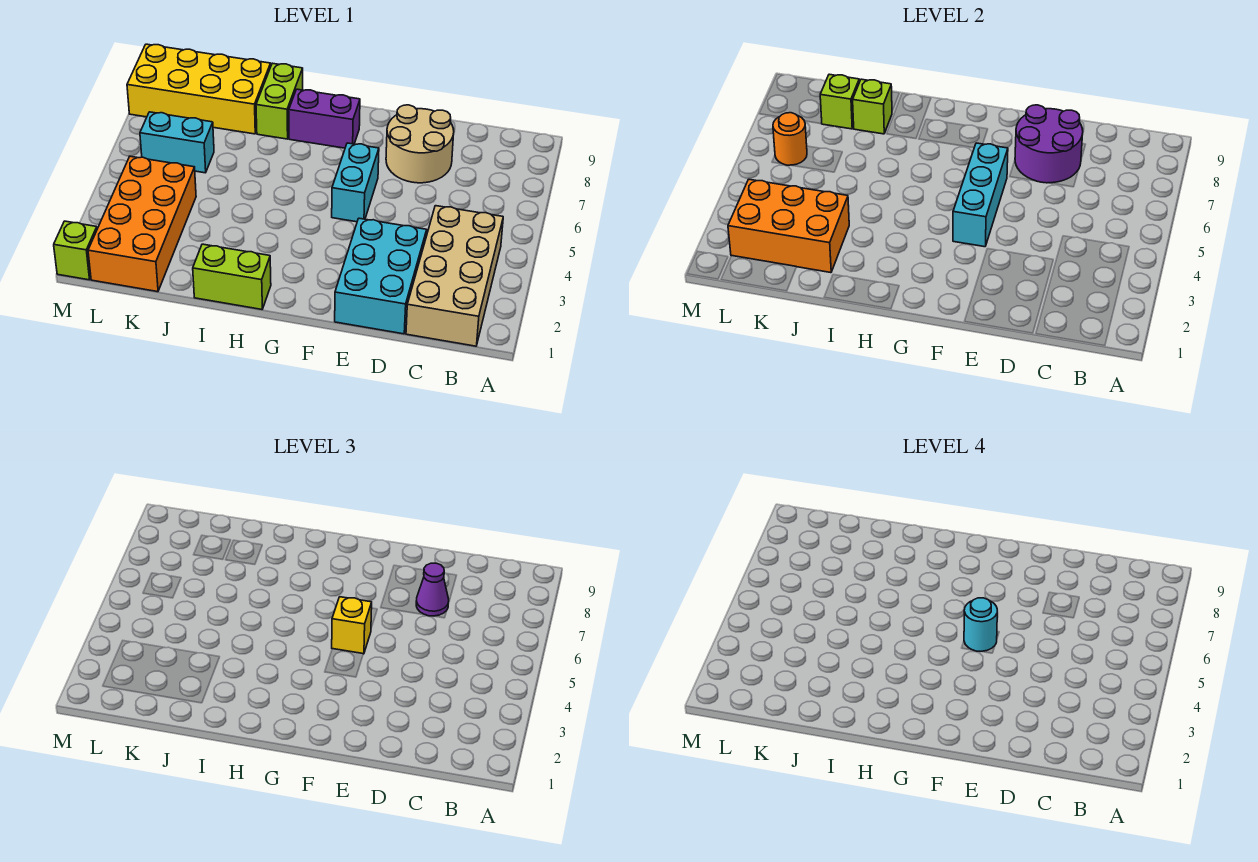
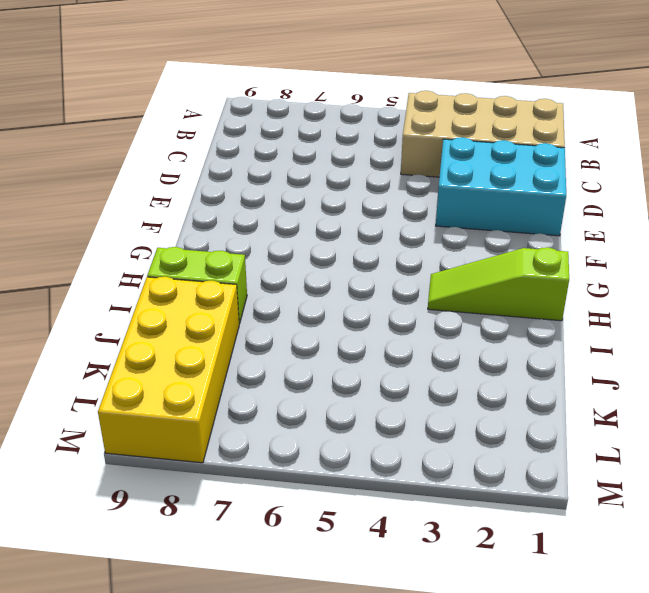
lime slope H1:H3 level 1 top 1 -> lime brick H1:I1 level 1
none -> tan round brick D7:E8 level 1
none -> cyan brick F5:F6 level 1
none -> purple brick G8:H8 level 1

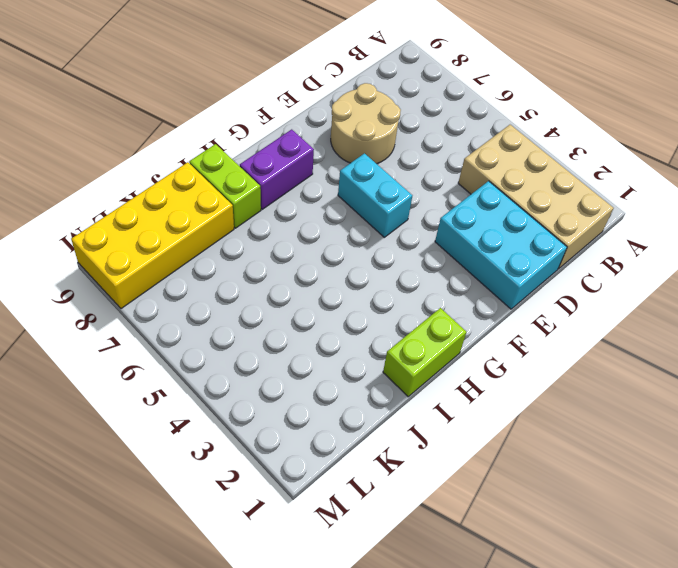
none -> orange brick K1:L4 level 1
none -> cyan brick K6:L6 level 1
none -> lime brick M1 level 1

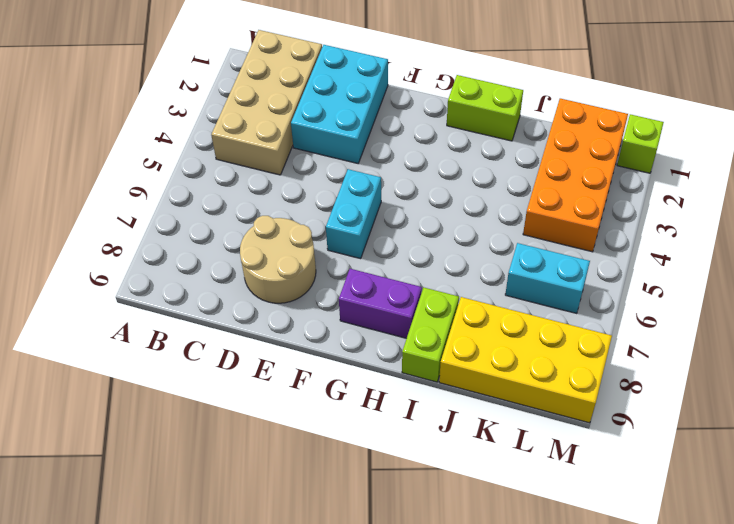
none -> purple round brick D7:E8 level 2
none -> cyan brick F4:F6 level 2
none -> orange brick J2:L3 level 2

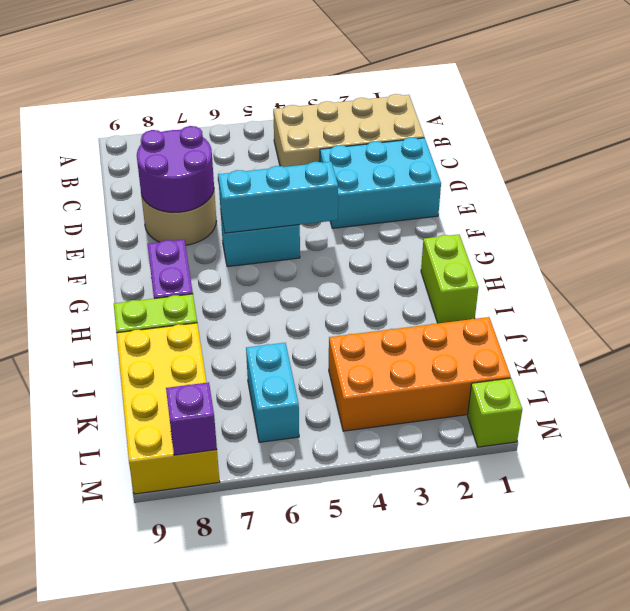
purple brick M8 level 2 -> none
none -> orange brick J2:L3 level 2
none -> lime brick J8 level 2
none -> lime brick K8 level 2

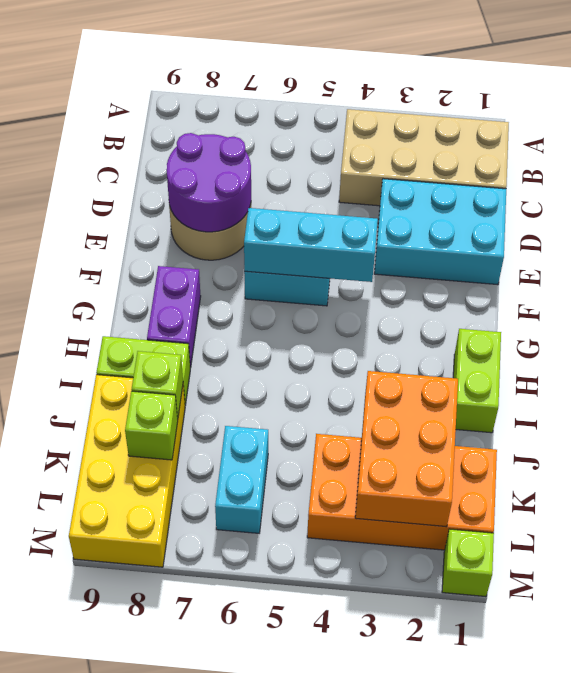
none -> orange round brick L6 level 2
none -> purple cone D7 level 3
none -> yellow brick F5 level 3

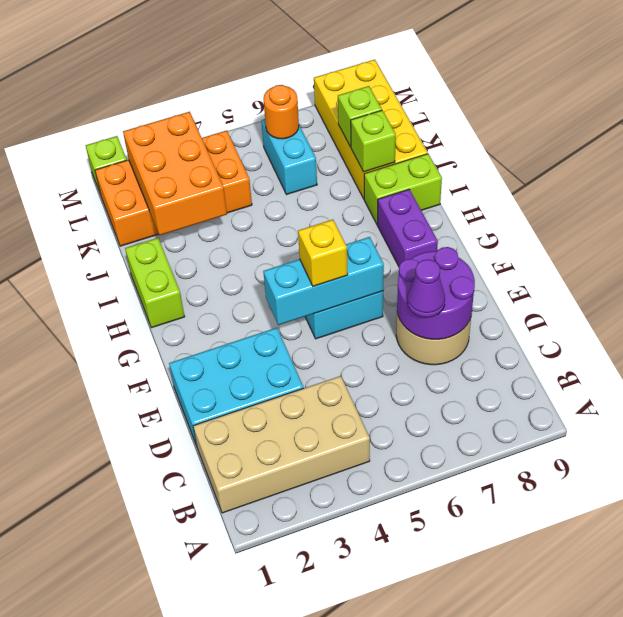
none -> cyan round brick F5 level 4

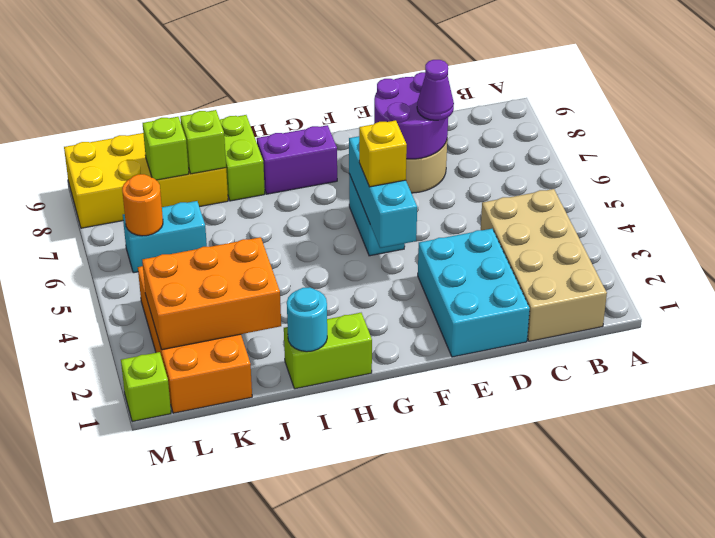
cyan round brick I1 level 2 -> cyan round brick F5 level 4

